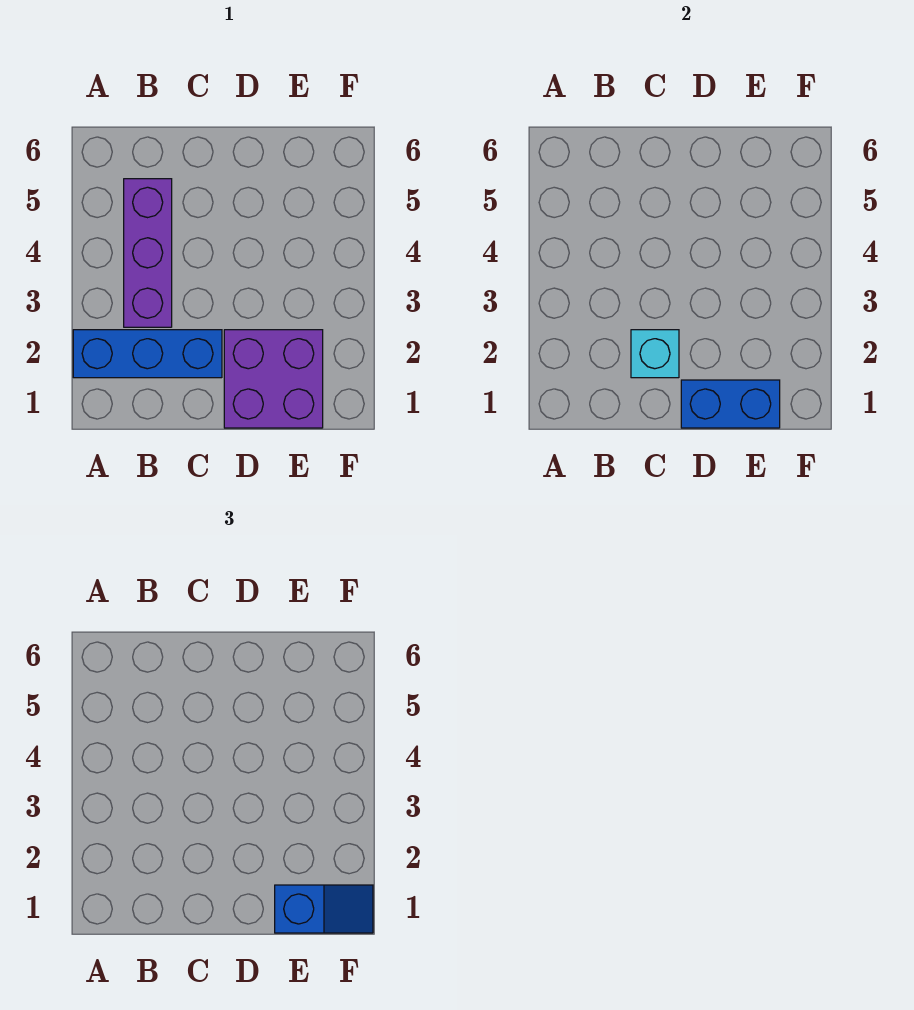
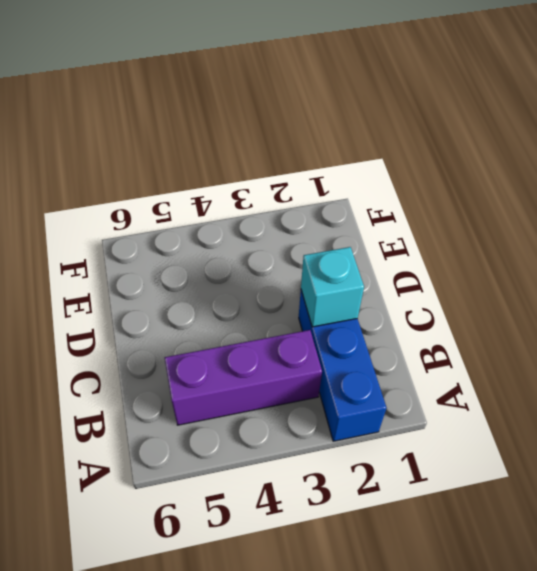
none -> purple brick D1:E2 level 1
none -> blue brick D1:E1 level 2

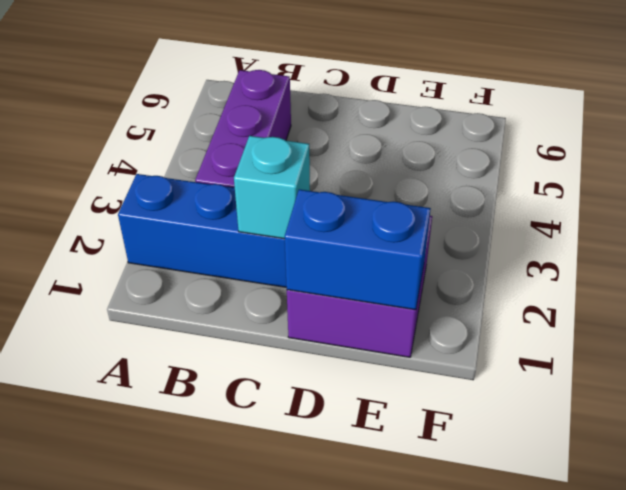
none -> blue slope E1:F1 level 3 top E

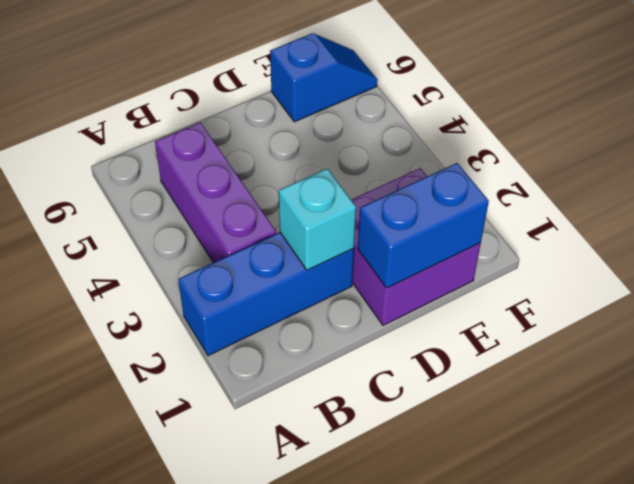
blue slope E6:F6 level 1 top E -> blue slope E1:F1 level 3 top E

